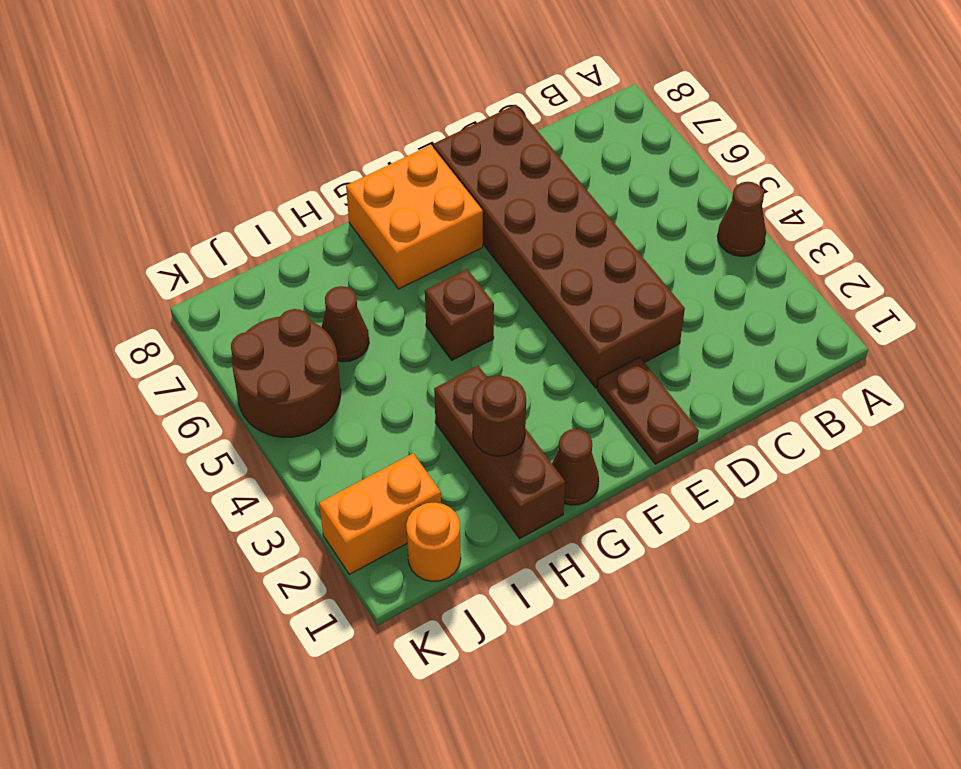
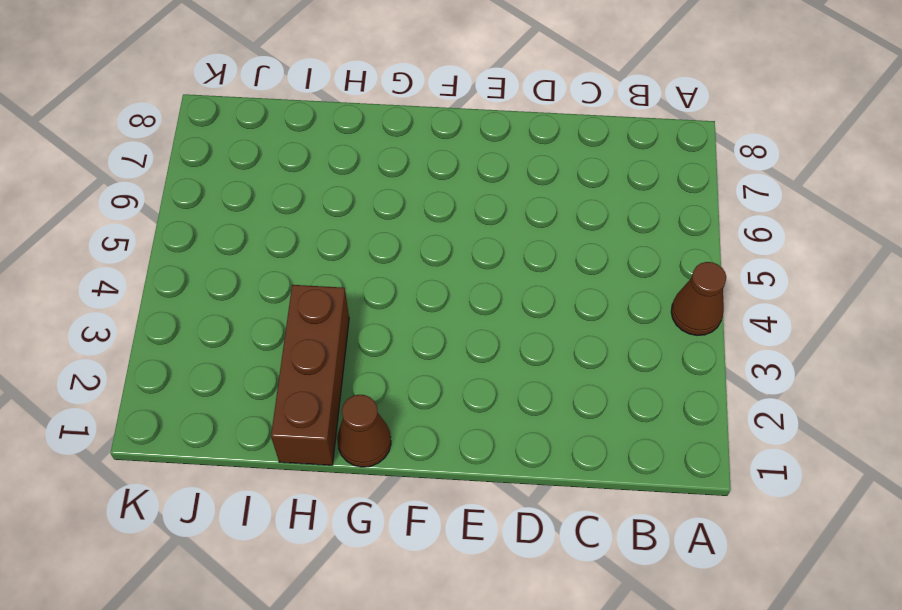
none -> brown brick D3:E8 level 1
none -> brown plate E1:E2 level 1
none -> orange brick F7:G8 level 1

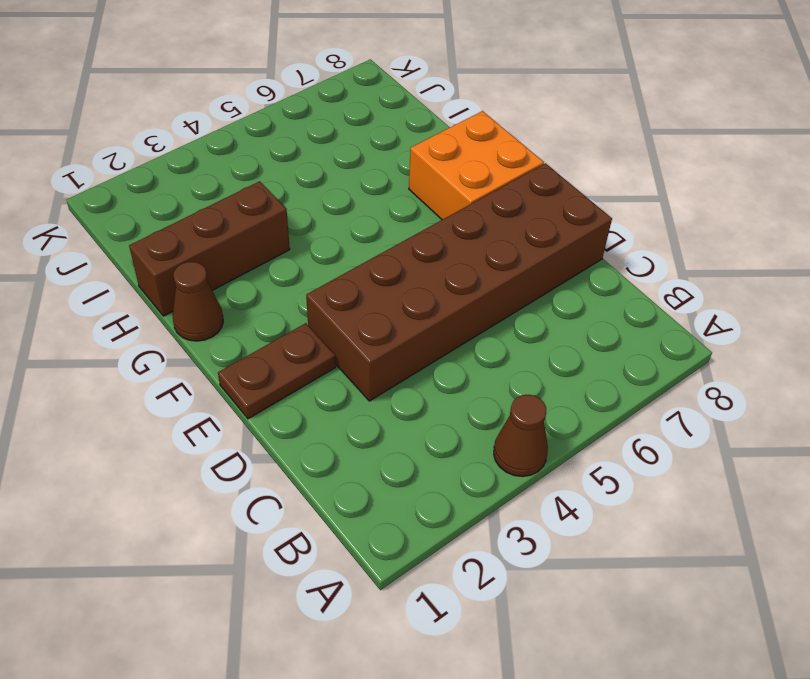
none -> brown brick G5 level 1
none -> brown cone I6 level 1
none -> orange round brick J1 level 1

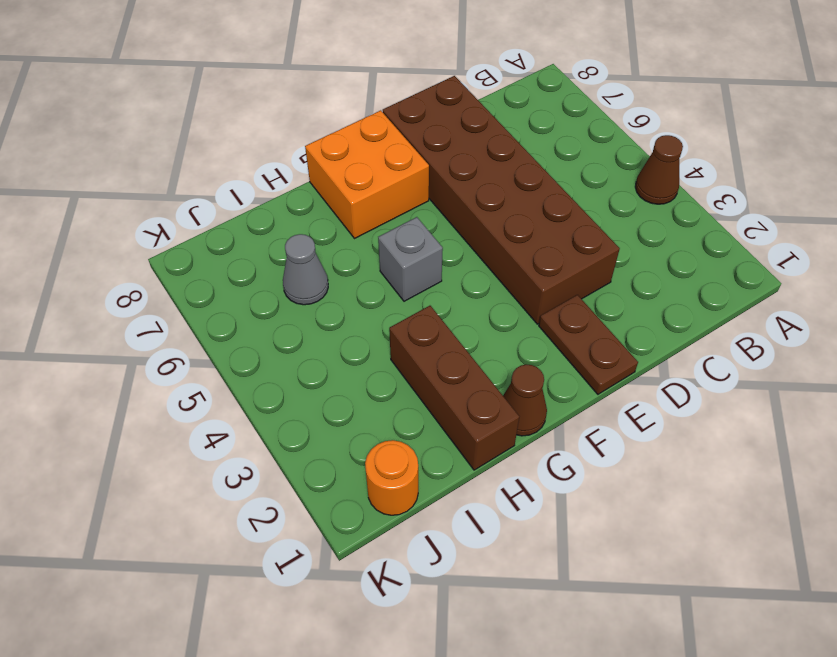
grey brick G5 level 1 -> brown brick G5 level 1
grey cone I6 level 1 -> brown cone I6 level 1
none -> orange brick J2:K2 level 1
none -> brown round brick J5:K6 level 1
none -> brown round brick H2 level 2

